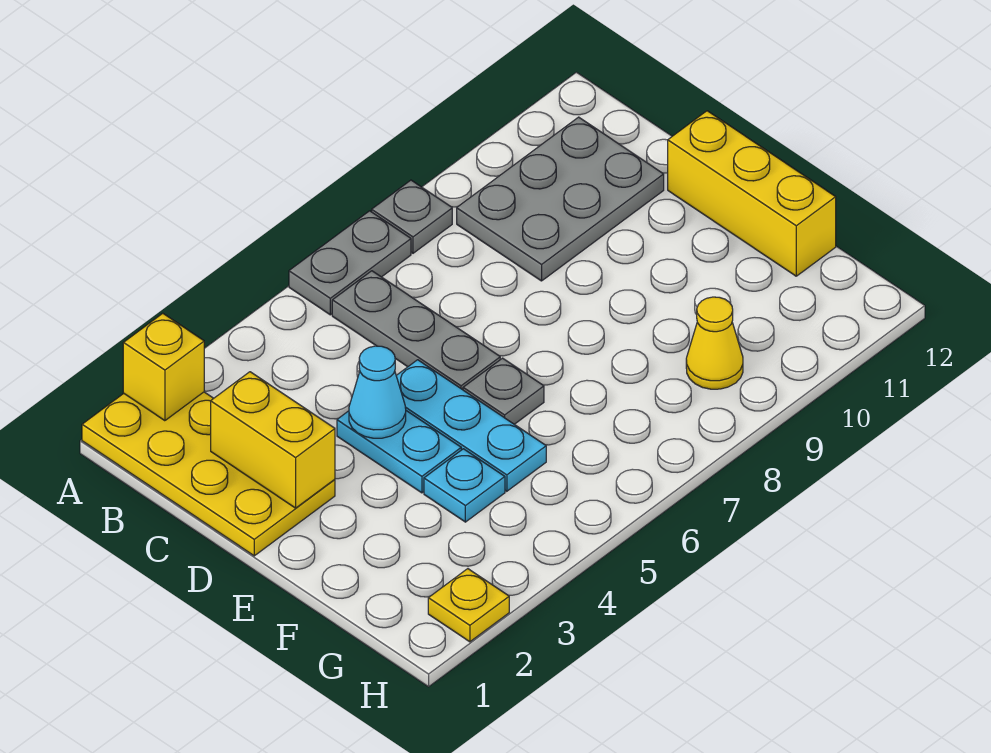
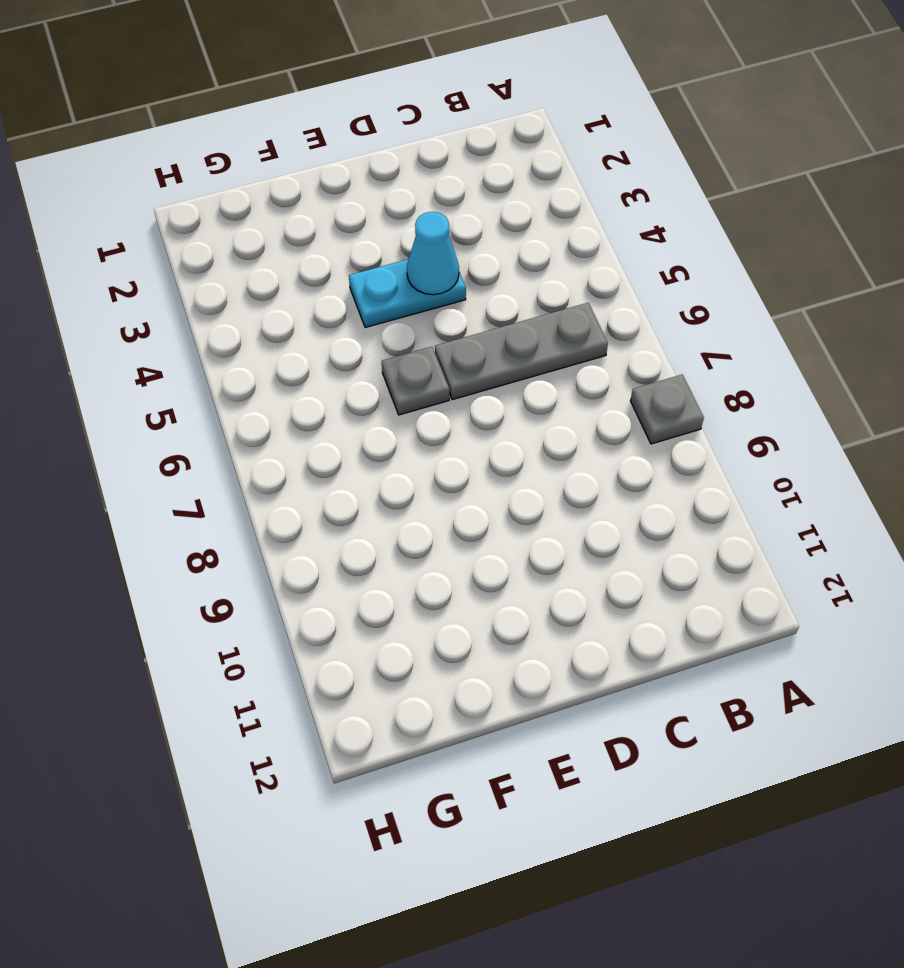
none -> yellow plate A1:D2 level 1
none -> grey plate A6:A7 level 1
none -> grey plate B9:C11 level 1

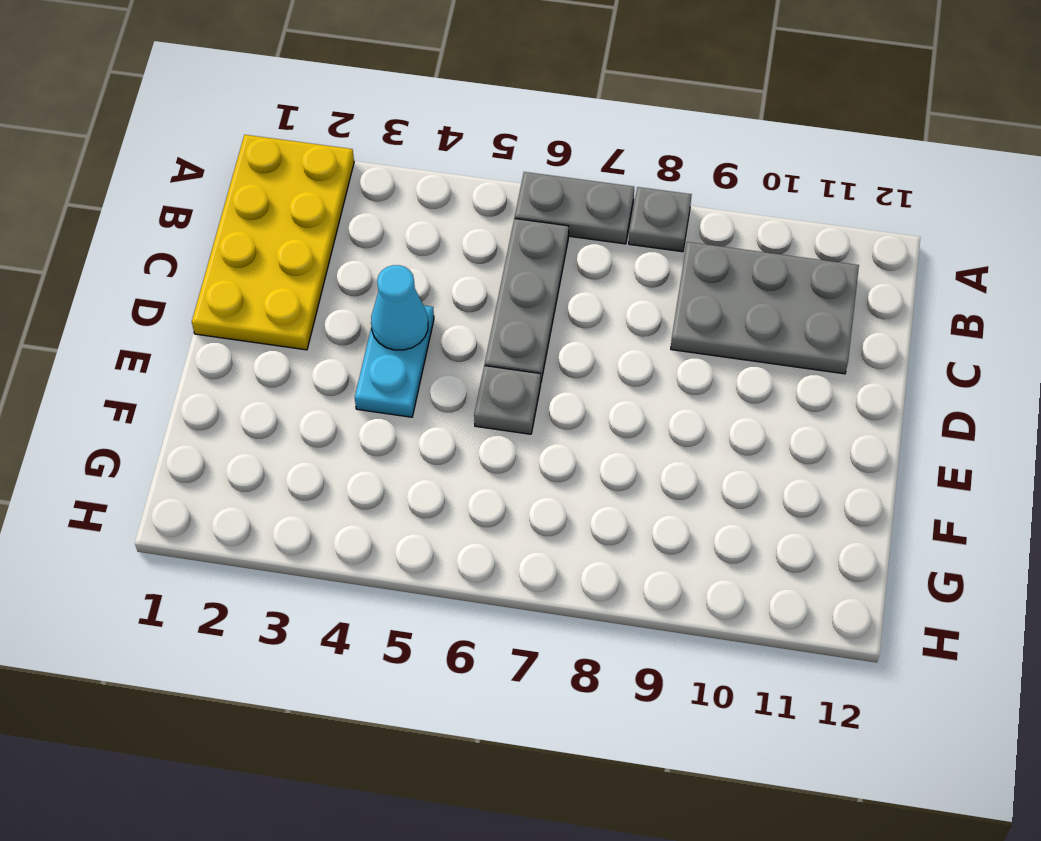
none -> cyan plate D5:F5 level 1
none -> yellow brick D12:F12 level 1
none -> cyan plate F4 level 1

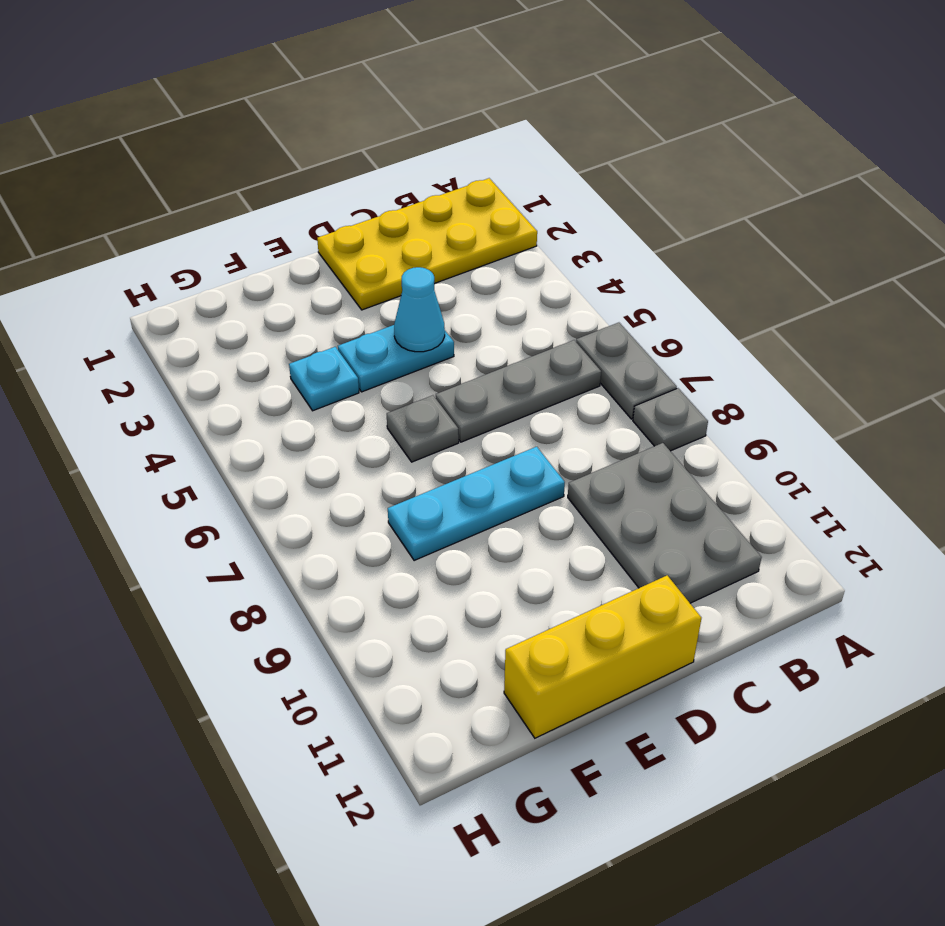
cyan plate D8:F8 level 1 -> cyan plate D5:F5 level 1
none -> yellow cone G9 level 1
none -> yellow plate H2 level 1
none -> yellow brick A2 level 2

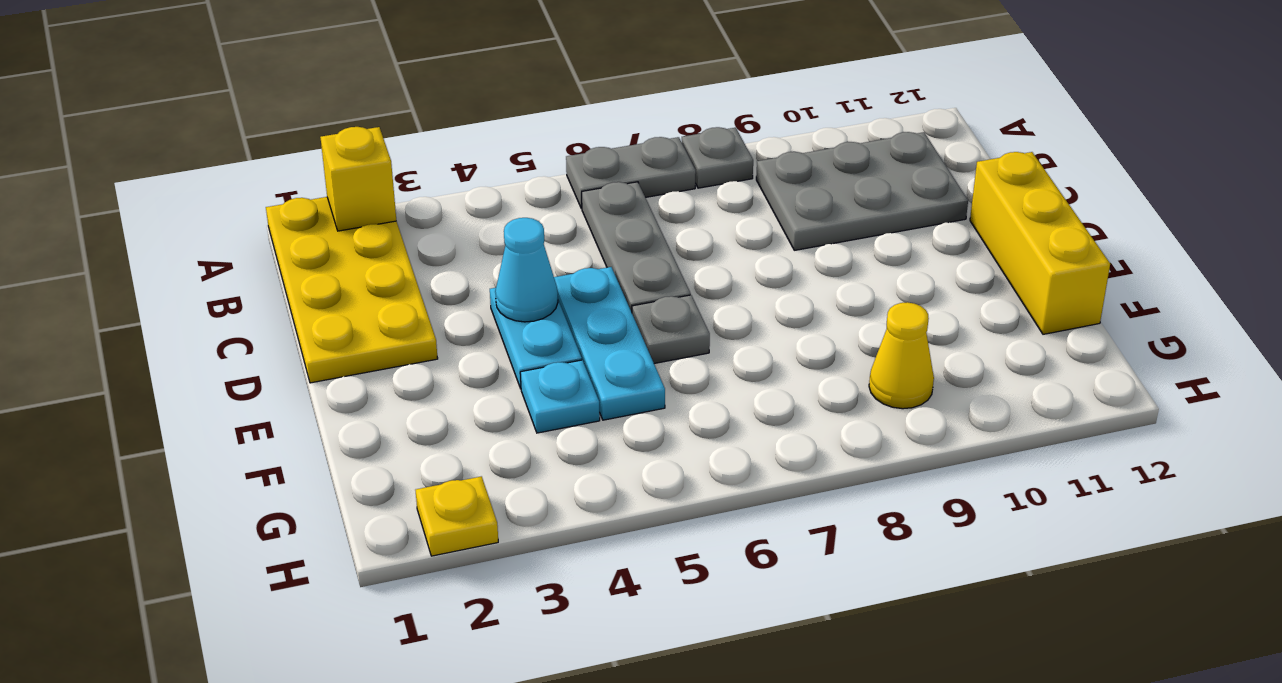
none -> yellow brick C2:D2 level 2

